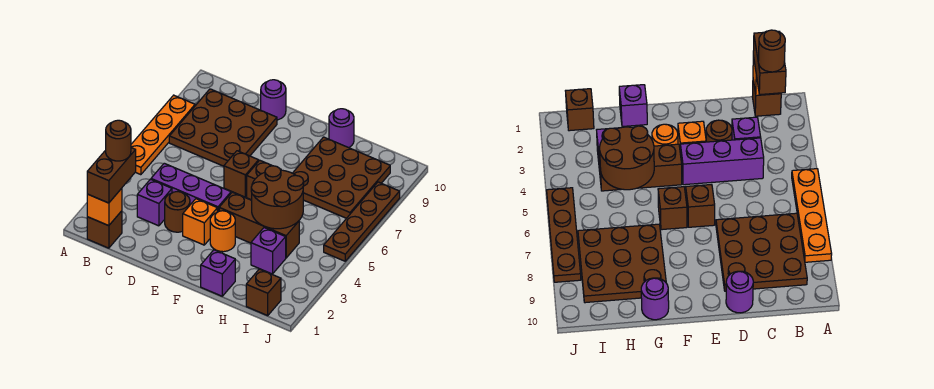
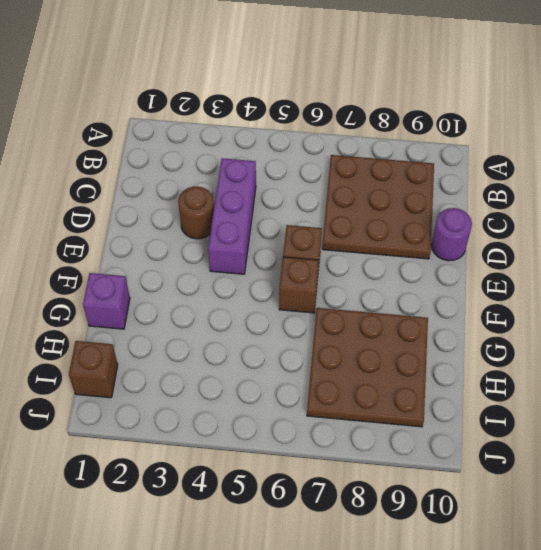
none -> orange plate A5:A8 level 1
none -> brown brick B1 level 1
none -> purple brick C3 level 1

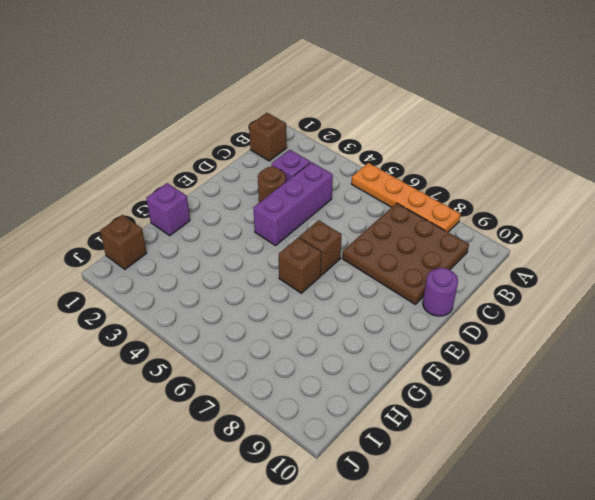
none -> orange brick E3 level 1
none -> orange round brick F3 level 1
none -> brown brick F4:H4 level 1

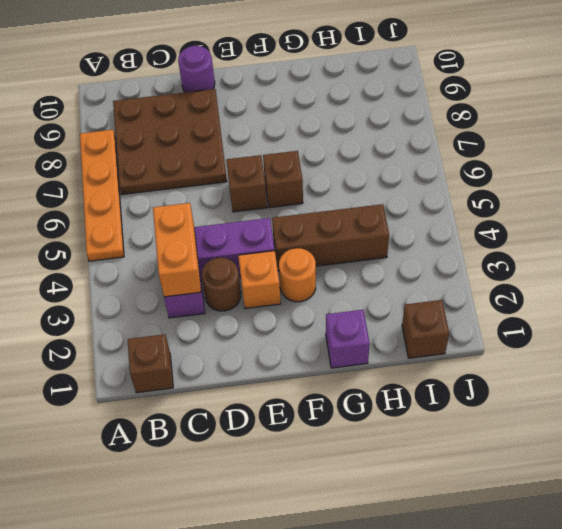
orange brick C3:C4 level 2 -> none
none -> brown plate G7:I9 level 1
none -> purple round brick G10 level 1
none -> purple brick H3 level 1

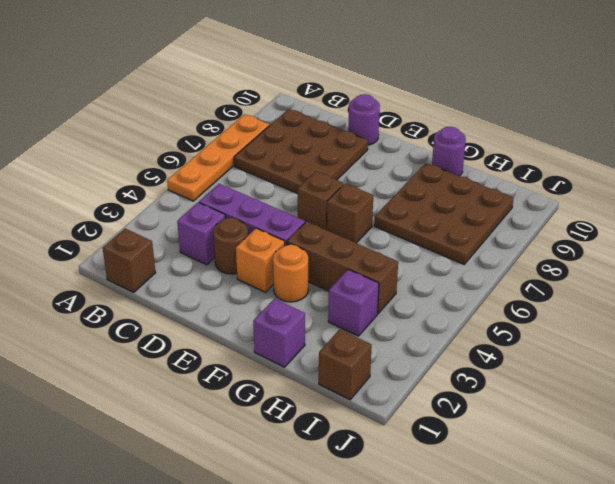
none -> brown plate J5:J8 level 1
none -> orange brick B1 level 2
none -> brown round brick G4:H5 level 2

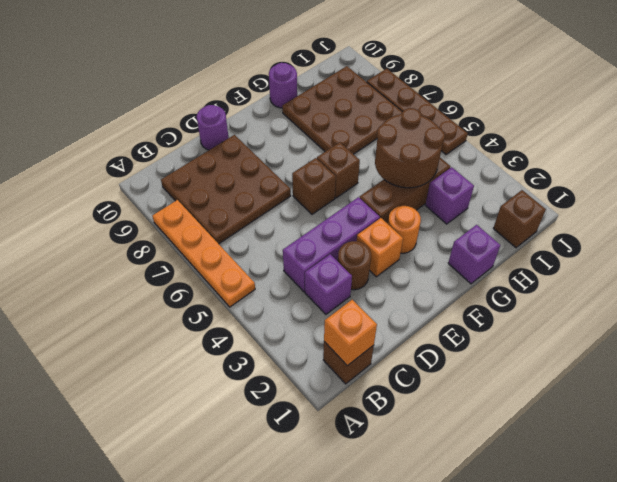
none -> brown brick B1:B2 level 3
none -> brown round brick B2 level 4

